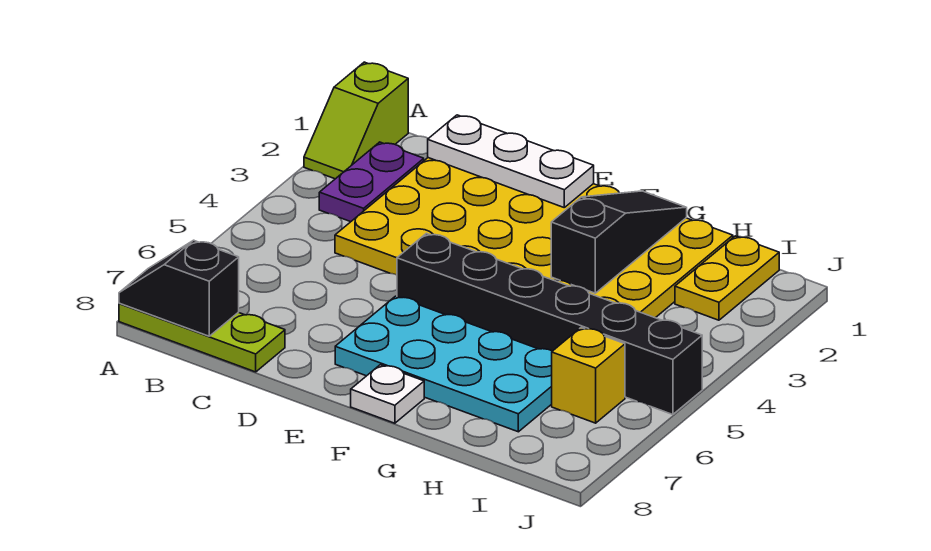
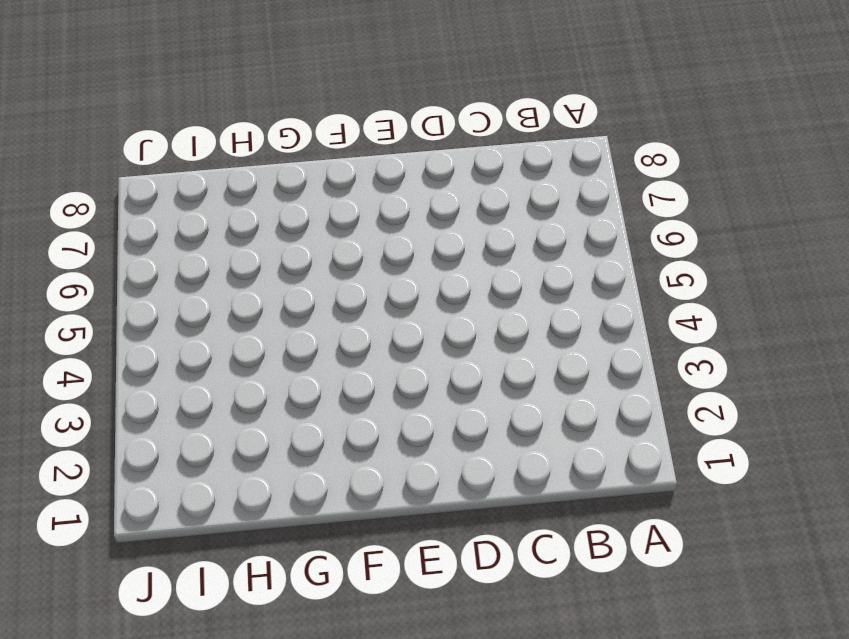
none -> lime slope A1:A2 level 1 top 1
none -> lime plate A8:C8 level 1
none -> purple plate B2:B3 level 1

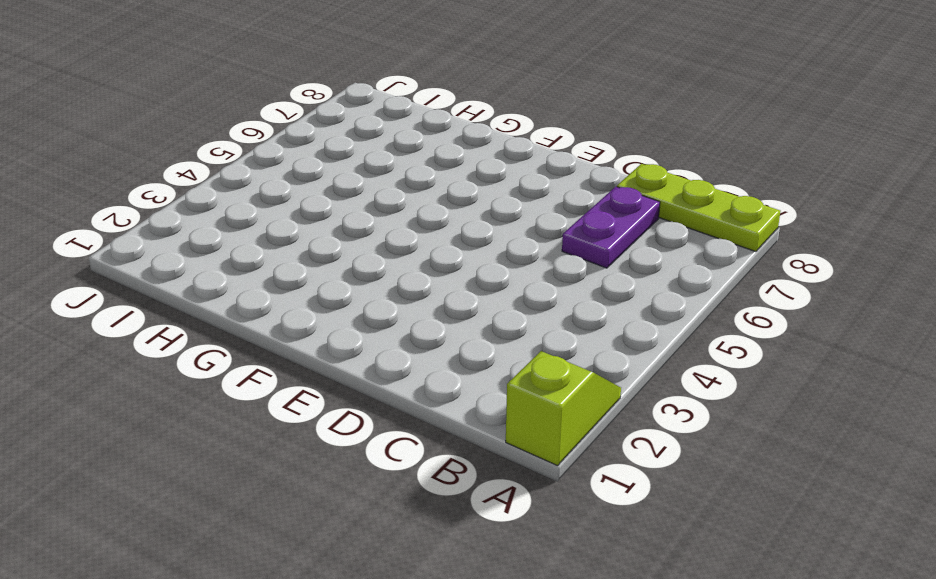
purple plate C6:C7 level 1 -> purple plate B2:B3 level 1
none -> yellow plate C1:H4 level 1
none -> black brick E5:J5 level 1
none -> cyan plate E6:H7 level 1

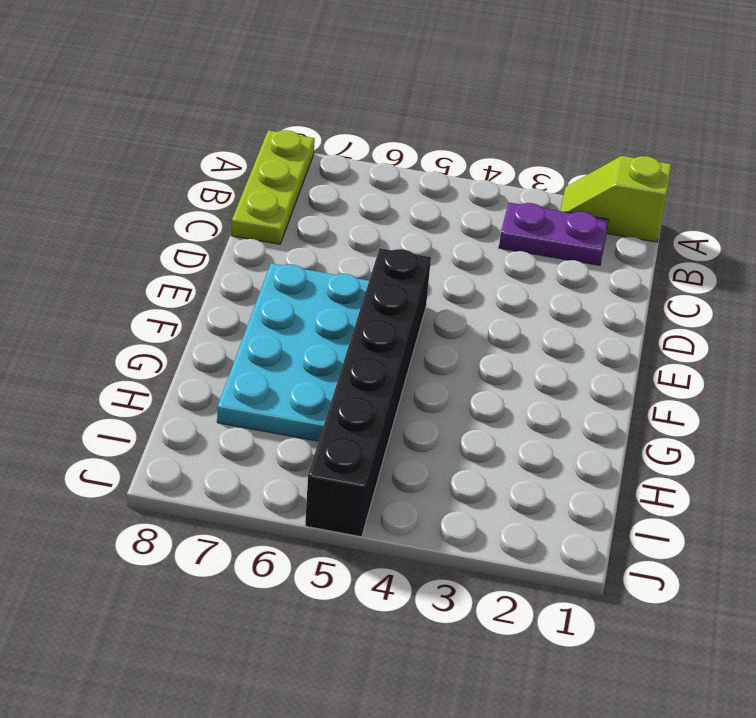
none -> yellow plate C1:H4 level 1
none -> white plate F8 level 1
none -> yellow plate I1:I2 level 1

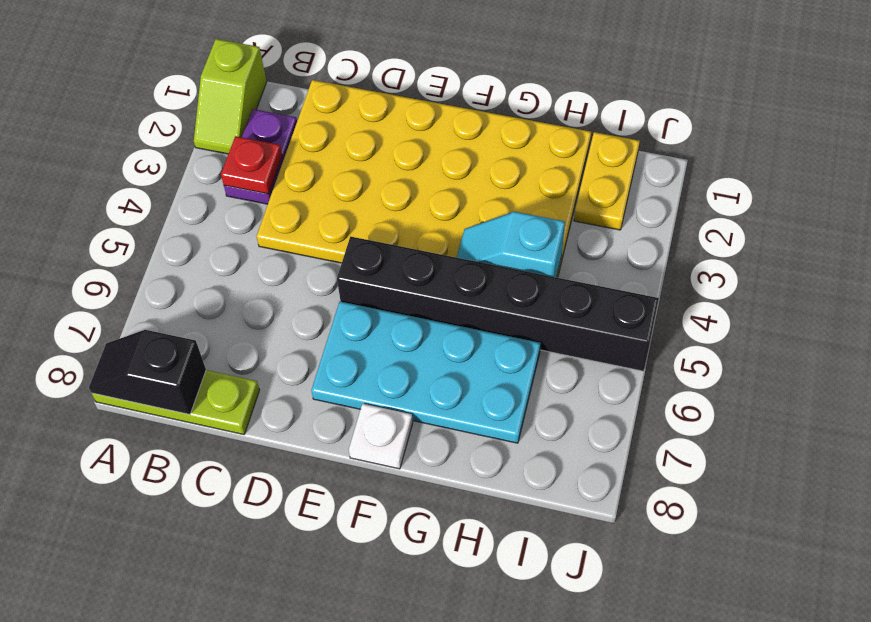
red plate B3 level 2 -> none
cyan slope G4:H4 level 2 top H -> none
none -> yellow brick I6 level 1
none -> white plate C1:E1 level 2
none -> black slope G1:G3 level 2 top 3

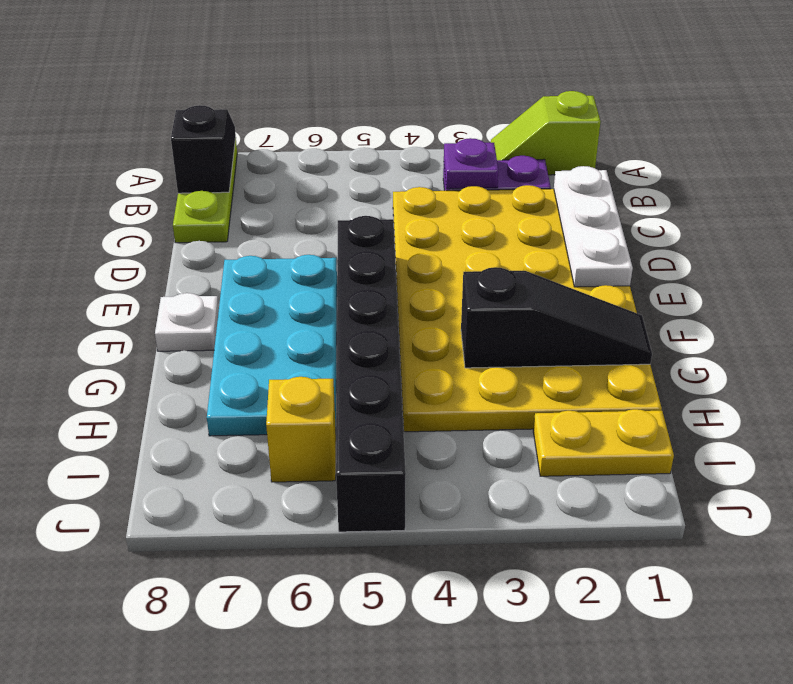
purple plate B3 level 2 -> none

